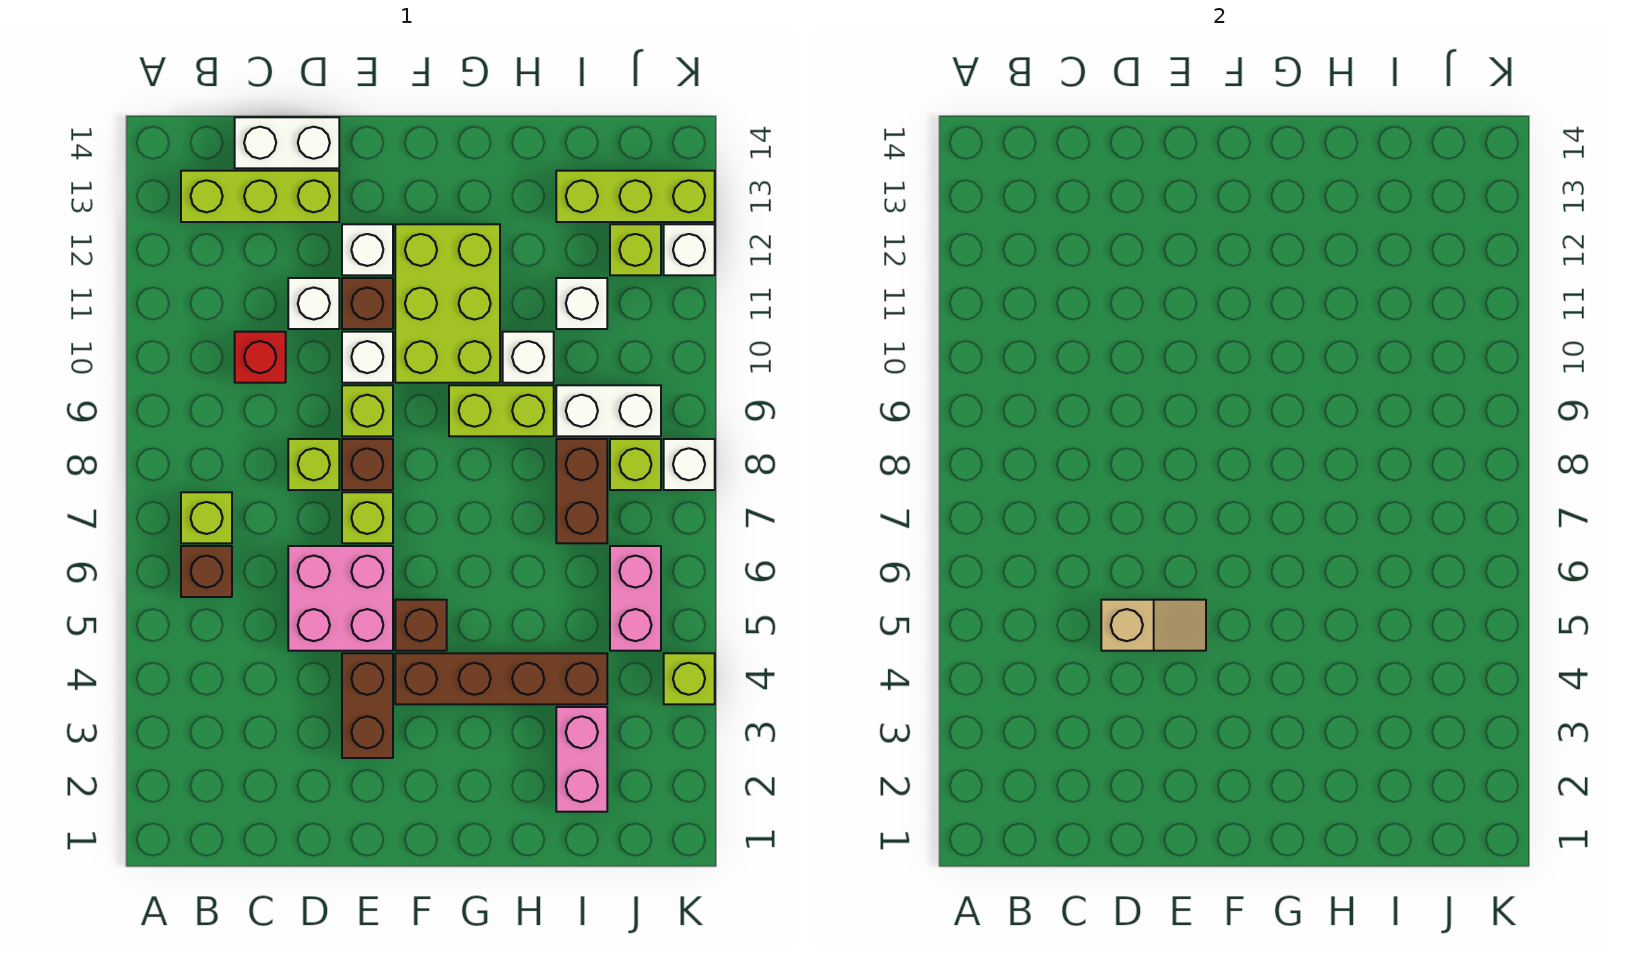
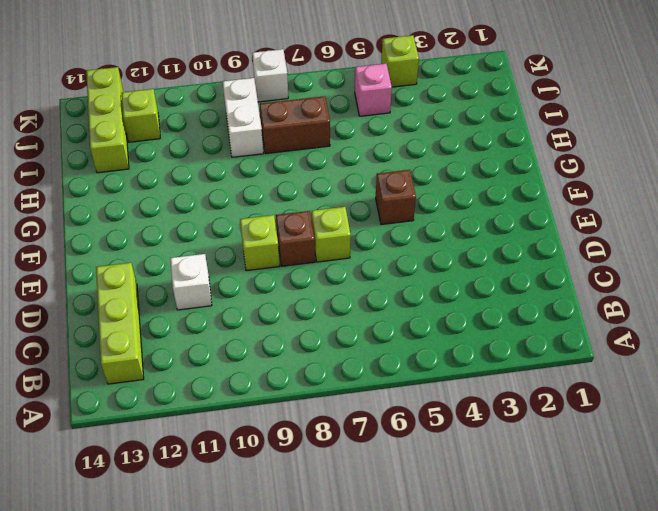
pink brick J5 level 1 -> pink brick J5:J6 level 1
none -> brown brick B6 level 1
none -> lime brick B7 level 1
none -> red brick C10 level 1
none -> white brick C14:D14 level 1

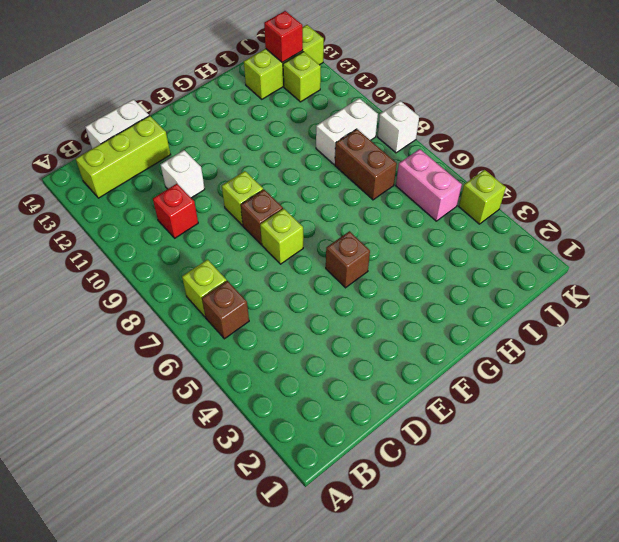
red brick J13 level 2 -> none
none -> pink brick D5:E6 level 1
none -> lime brick D8 level 1
none -> brown brick E3:E4 level 1
none -> white brick E10 level 1

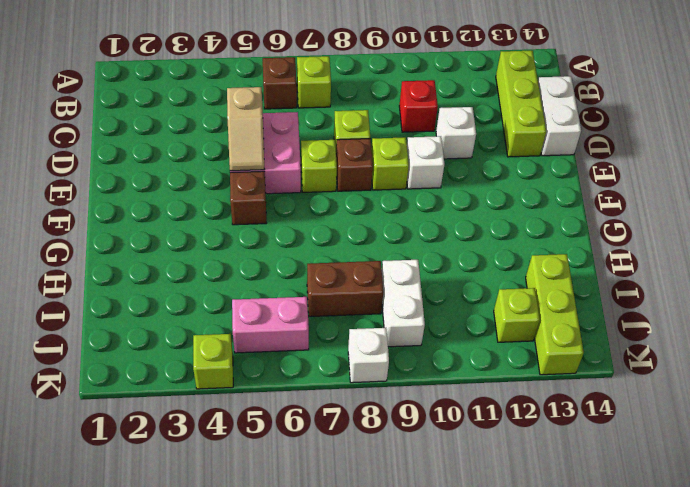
none -> brown brick E3:E4 level 1
none -> brown brick E11 level 1
none -> white brick E12 level 1
none -> brown brick F4:I4 level 1

